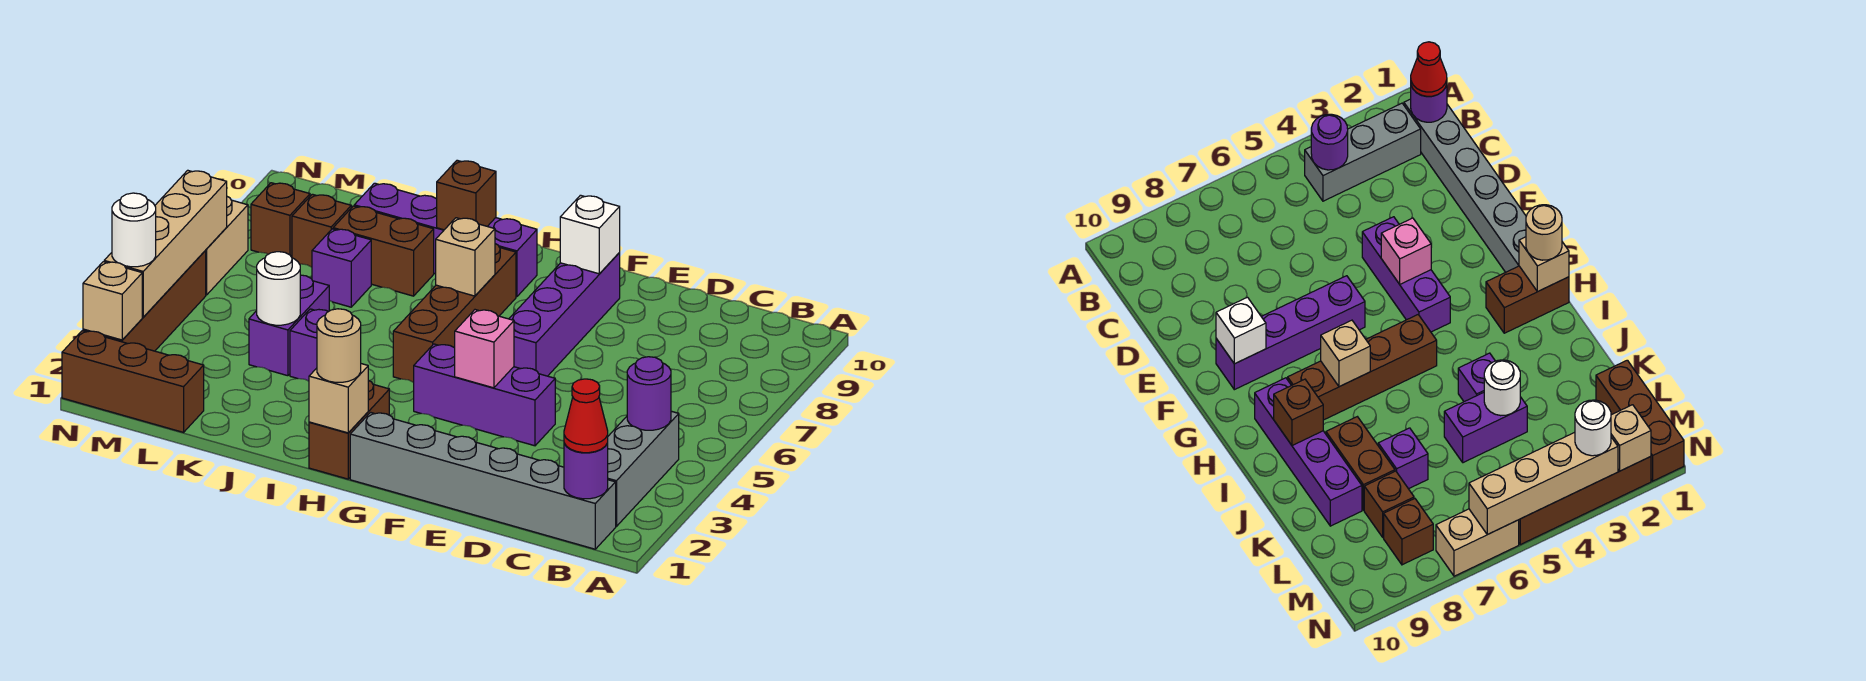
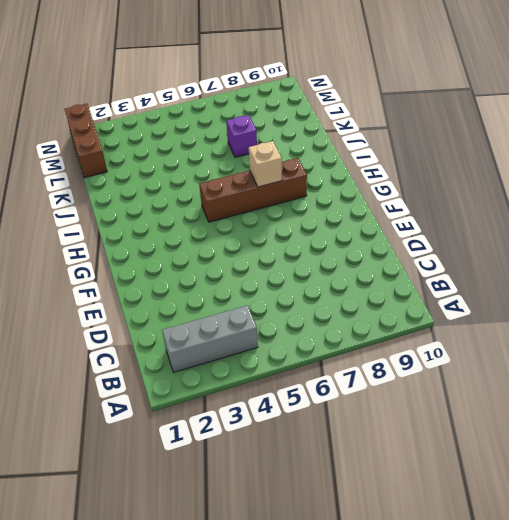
none -> grey brick B1:G1 level 1
none -> purple brick E4:G4 level 1
none -> purple brick F6:F9 level 1

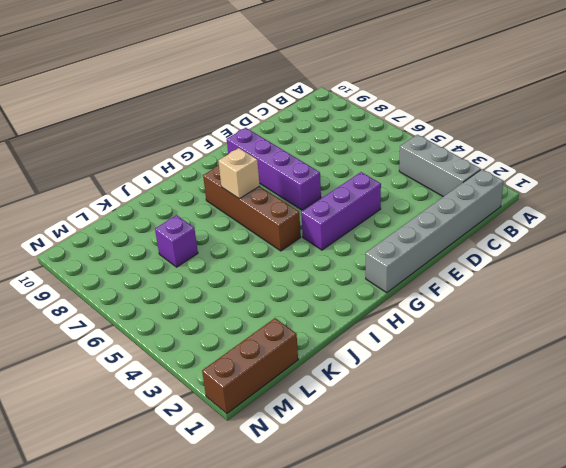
none -> brown brick H1:H2 level 1
none -> purple brick H9:K9 level 1
none -> purple brick J4 level 1

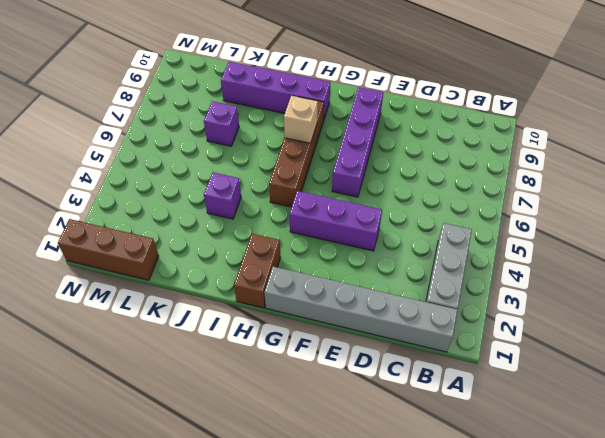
none -> brown brick J8:K8 level 1
none -> purple brick K4:K5 level 1
none -> brown brick L8 level 1

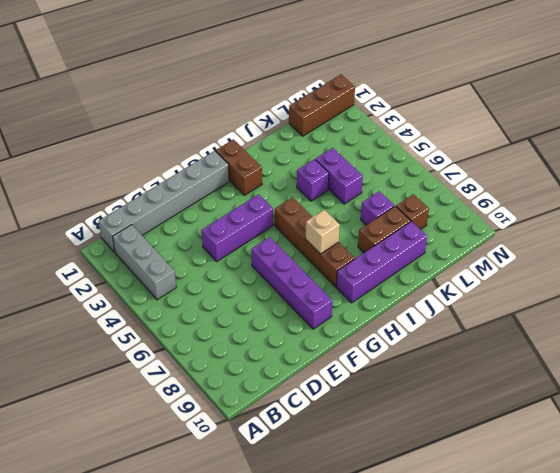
none -> brown brick M8 level 1
none -> brown brick N2:N5 level 1
none -> tan brick N6:N7 level 1

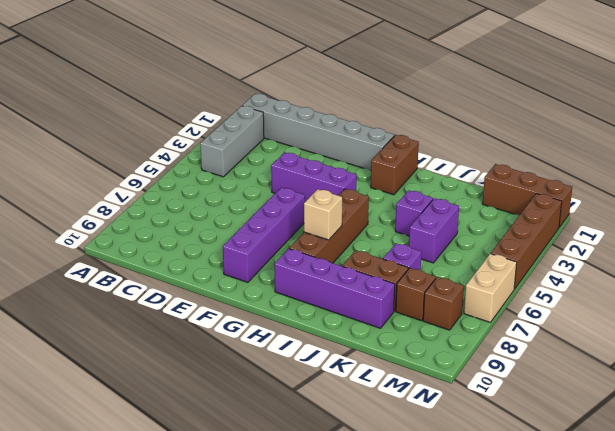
none -> purple round brick B1 level 2
none -> purple round brick B4 level 2
none -> pink brick F4 level 2

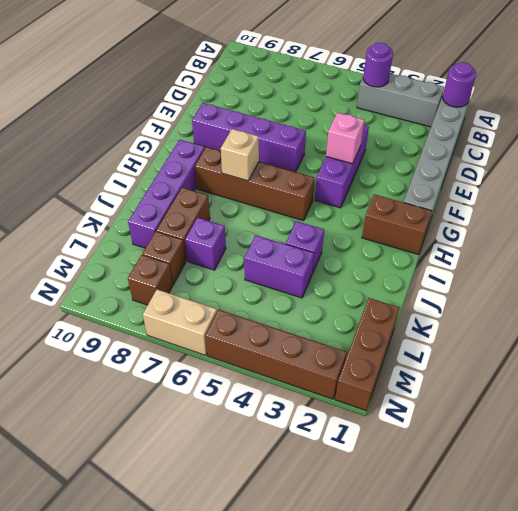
none -> white brick F9 level 2
none -> tan brick H1 level 2
none -> brown brick I9 level 2

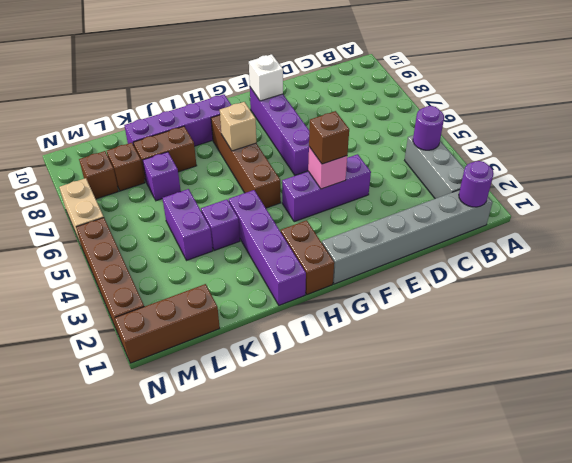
brown brick F4 level 3 -> brown brick I9 level 2
purple brick I1:I4 level 1 -> none
none -> tan brick H1 level 2
none -> white round brick K4 level 2
none -> tan brick N2 level 2

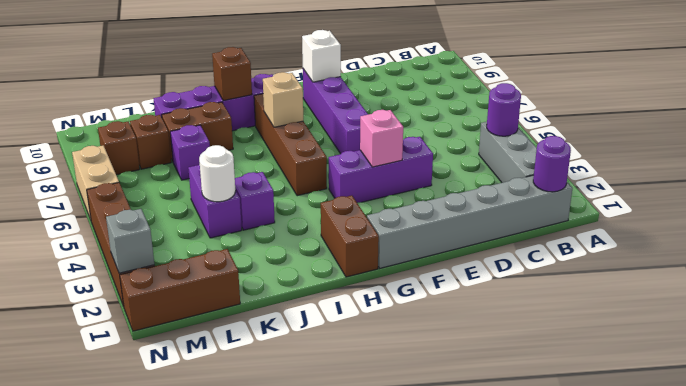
grey brick N2 level 2 -> tan brick N2 level 2
none -> tan brick H1 level 2
none -> tan brick N3:N6 level 2
none -> red cone B1 level 3

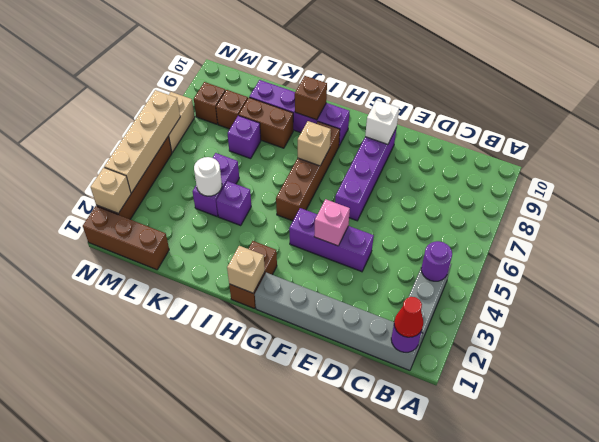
none -> tan round brick H1 level 3
none -> white round brick N3 level 3

